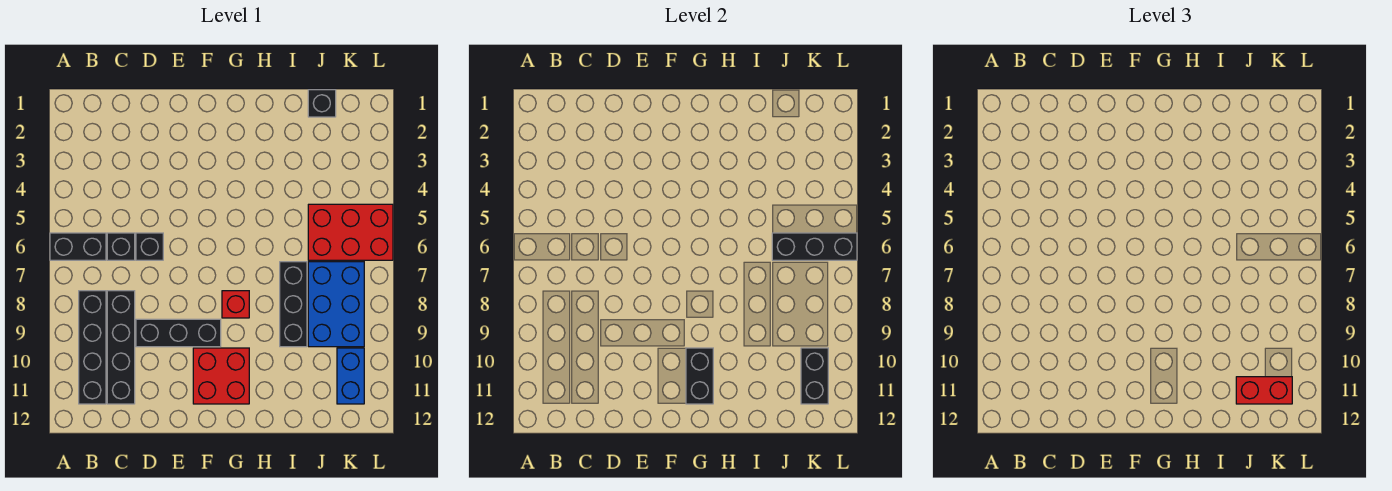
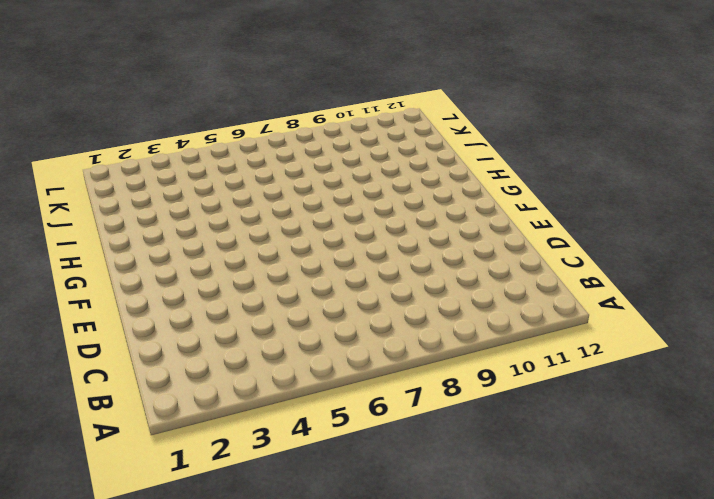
none -> black brick A6:B6 level 1
none -> black brick B8:B11 level 1
none -> black brick C6 level 1

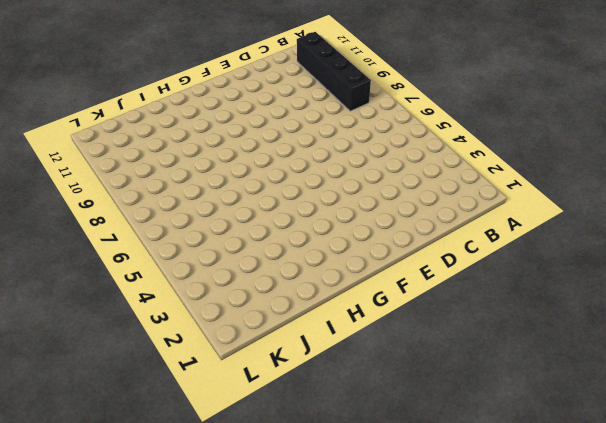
none -> black brick A6:B6 level 1
none -> black brick C6 level 1
none -> black brick C8:C11 level 1

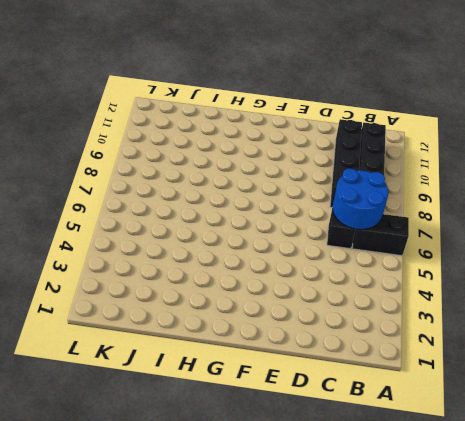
blue round brick B6:C7 level 2 -> none
none -> black brick D6 level 1
none -> black brick D9:F9 level 1
none -> red brick F10:G11 level 1

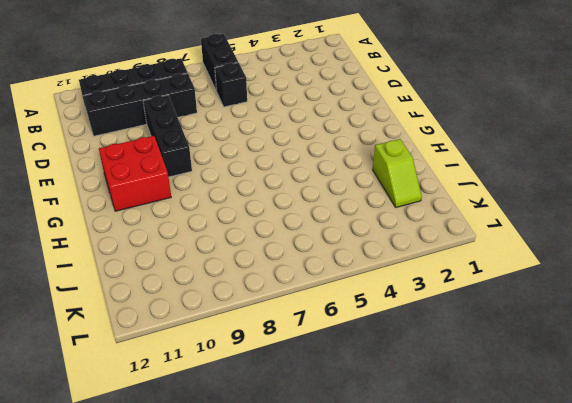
lime slope I2:J2 level 1 top I -> none
none -> black brick D6 level 1
none -> red brick G8 level 1
none -> black brick I7:I9 level 1

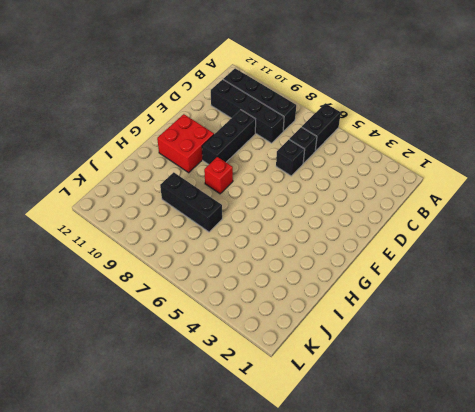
none -> black brick J1 level 1
none -> red brick J5:L6 level 1
none -> blue brick J7:K9 level 1

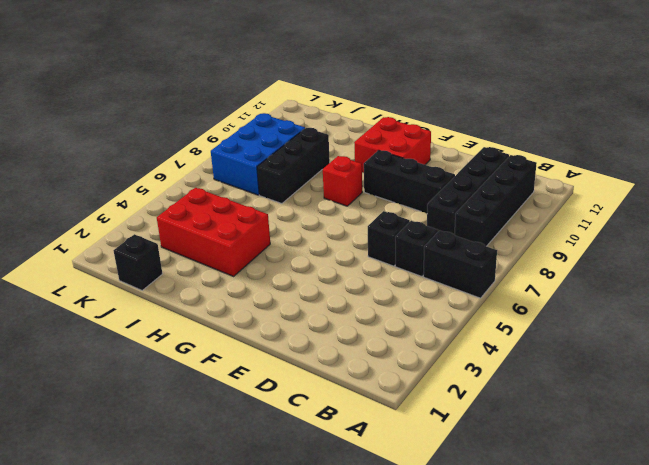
red brick H3:J4 level 1 -> red brick J5:L6 level 1
none -> blue brick K10:K11 level 1
none -> black brick G10:G11 level 2
none -> black brick J6:L6 level 2

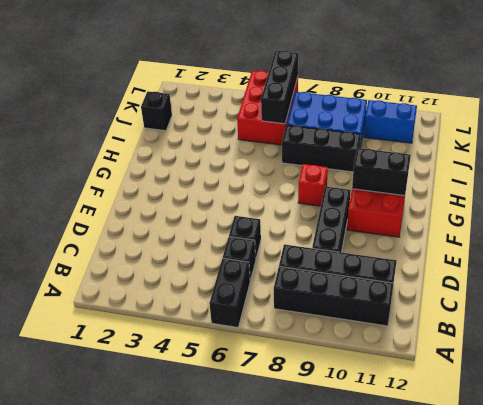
none -> black brick K10:K11 level 2
none -> red brick J11:K11 level 3

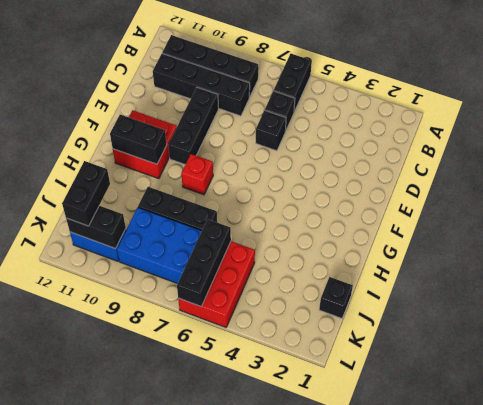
black brick J11:K11 level 3 -> red brick J11:K11 level 3

